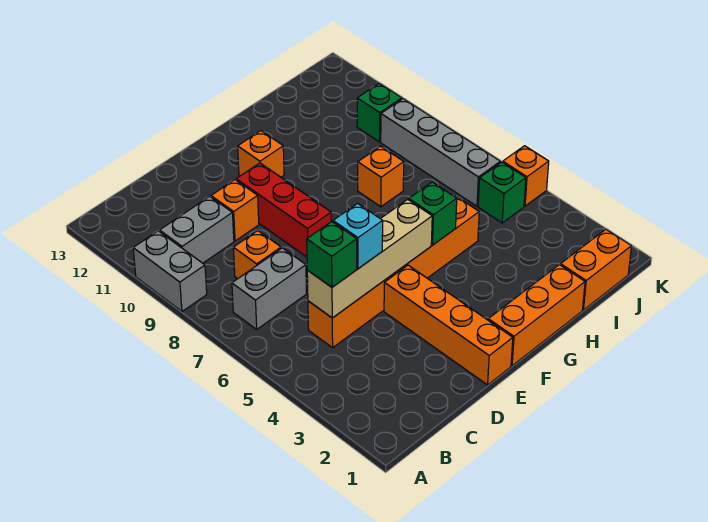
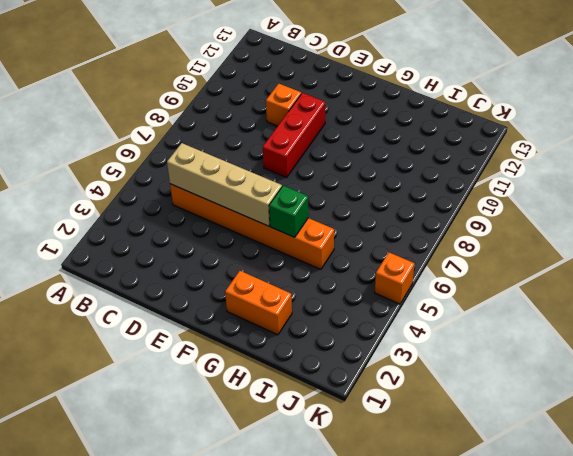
orange brick G2:H2 level 1 -> orange brick I1:J1 level 1
none -> grey brick A9:A10 level 1
none -> grey brick B7:C7 level 1
none -> grey brick B10:C10 level 1

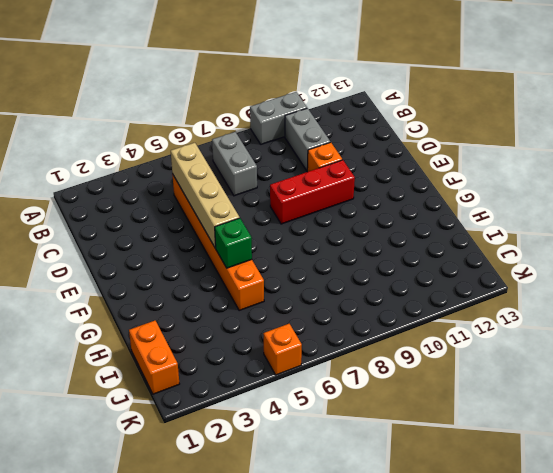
none -> orange brick C8 level 1
none -> orange brick E1:E4 level 1
none -> orange brick F1:H1 level 1

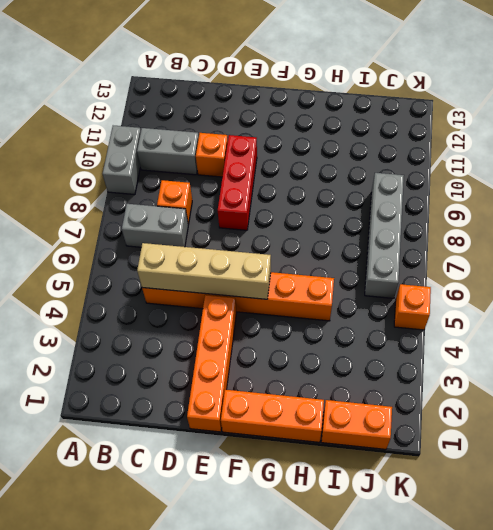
none -> orange brick F11 level 1
none -> orange brick H8 level 1
none -> green brick J5 level 1

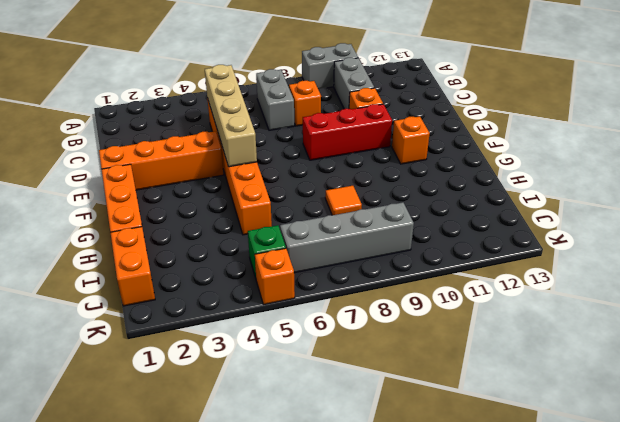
orange tile H8 level 1 -> orange brick H8 level 1
none -> green brick J10 level 1
none -> green brick G5 level 2
none -> green brick C5 level 3

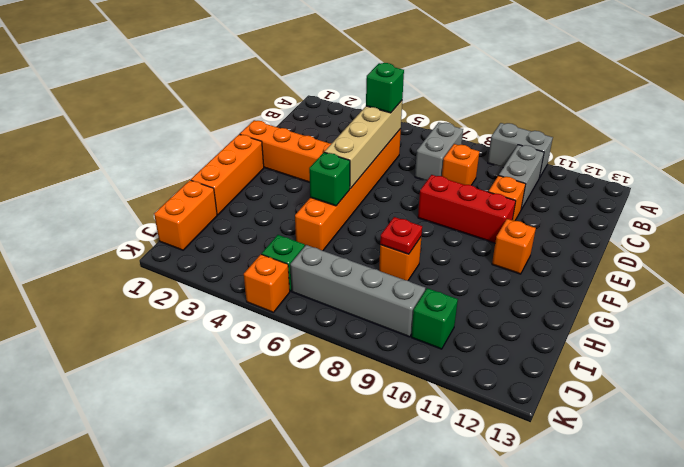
red plate H8 level 2 -> none
none -> cyan brick D5 level 3

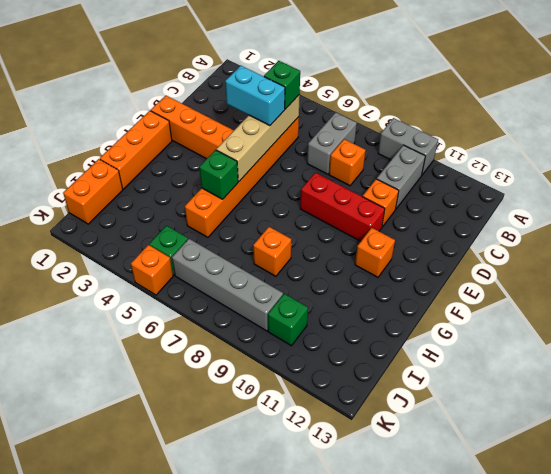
cyan brick D4:D5 level 3 -> cyan brick D5 level 3

